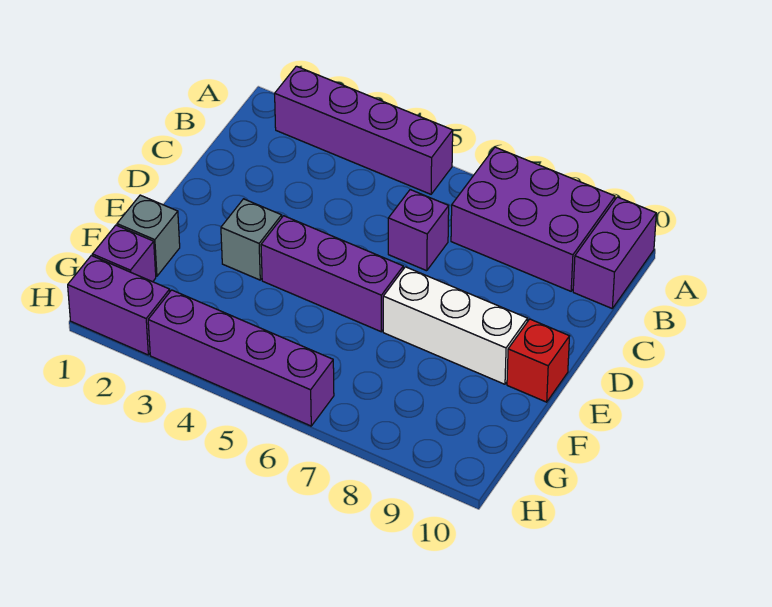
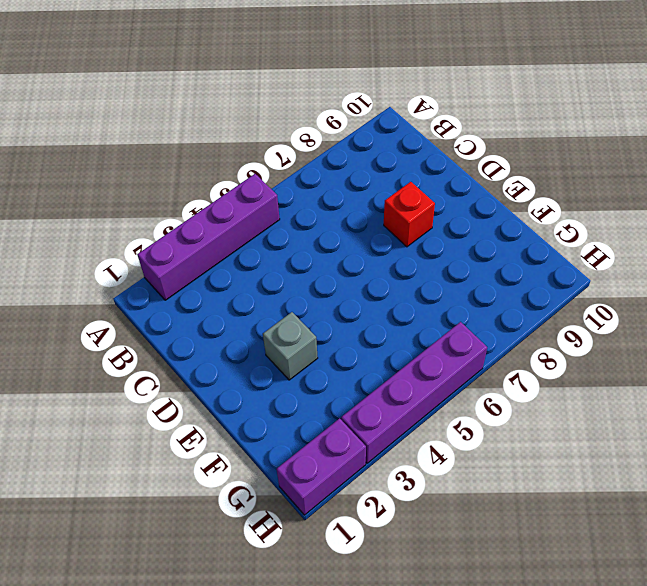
red brick D8 level 1 -> red brick E10 level 1
none -> purple brick A7:B9 level 1
none -> purple brick A10:B10 level 1
none -> purple brick C6 level 1

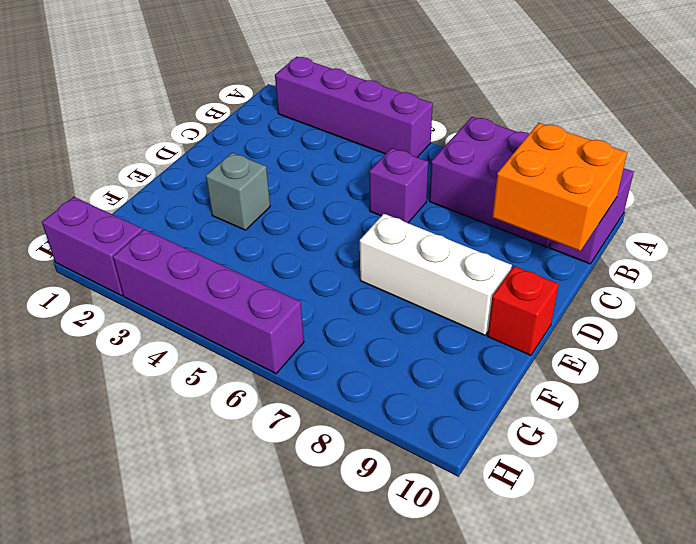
orange brick B9:C10 level 2 -> none
none -> purple brick E4:E6 level 1
none -> grey brick F1 level 1
none -> purple brick G1 level 1

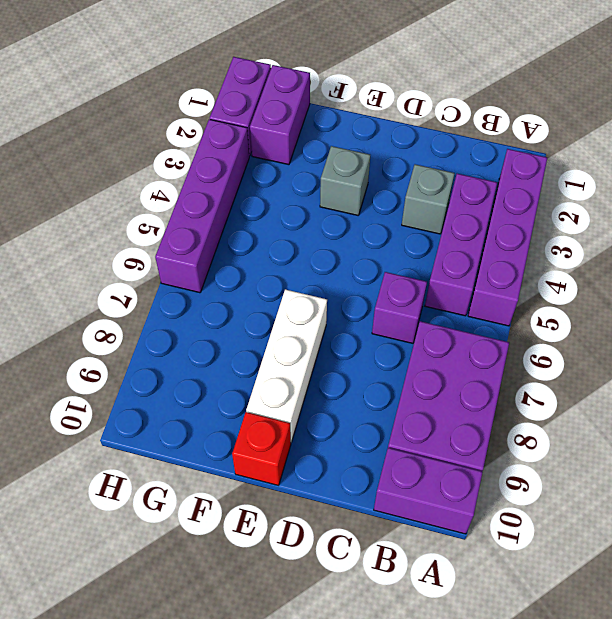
purple brick B3:B5 level 1 -> purple brick E4:E6 level 1
grey brick C3 level 1 -> grey brick F1 level 1
purple brick G1:G2 level 1 -> purple brick G1 level 1

